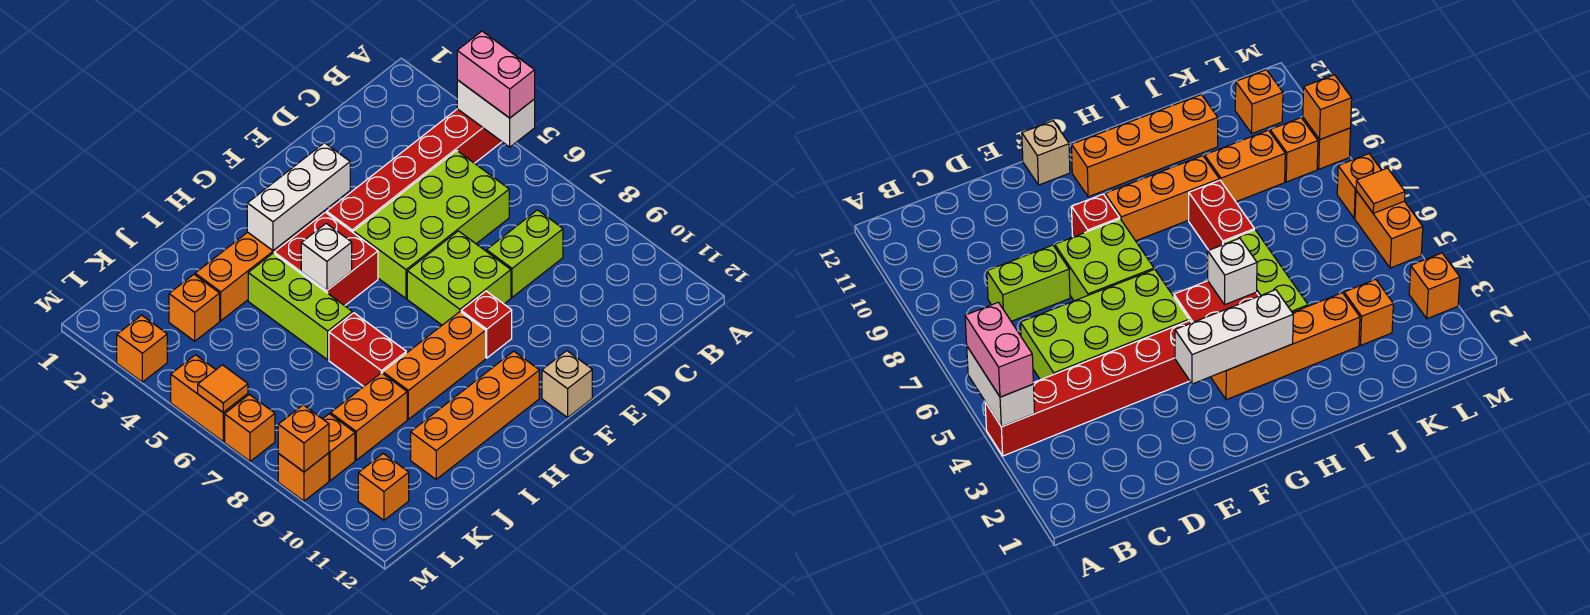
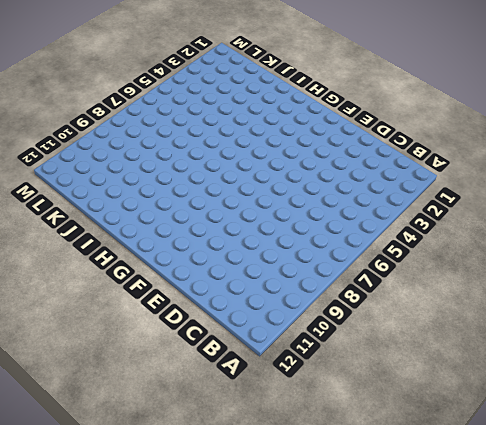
none -> red brick A4:F4 level 1
none -> lime brick C5:F6 level 1
none -> lime brick C8:D8 level 1

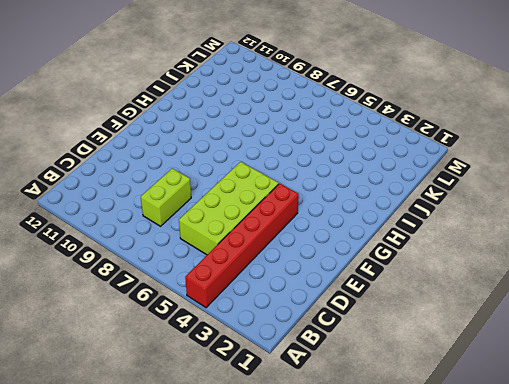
none -> lime brick E7:F8 level 1
none -> red brick F9 level 1
none -> tan brick F12 level 1

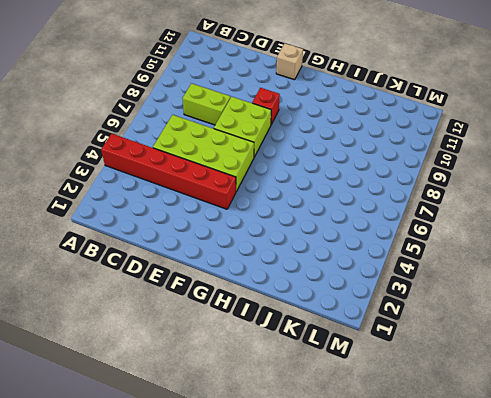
none -> orange brick G3:J3 level 1
none -> red brick G4:H5 level 1
none -> orange brick G9:I9 level 1

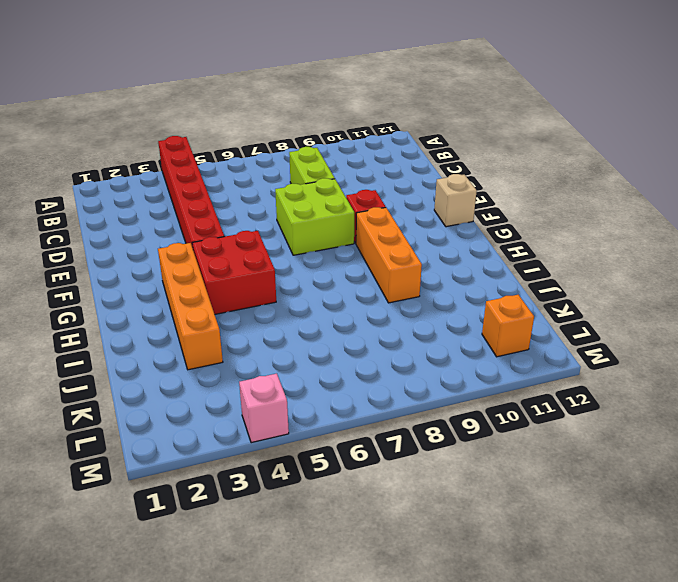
pink brick M4 level 1 -> none
none -> lime brick C5:F6 level 1
none -> orange brick G11:J11 level 1
none -> lime brick I4:I6 level 1

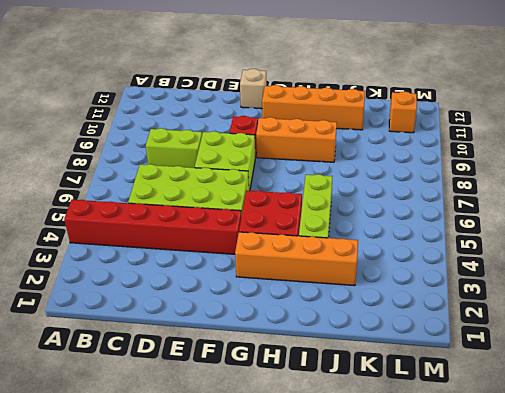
none -> red brick I7:I8 level 1
none -> orange brick J9:K9 level 1
none -> orange brick K3 level 1

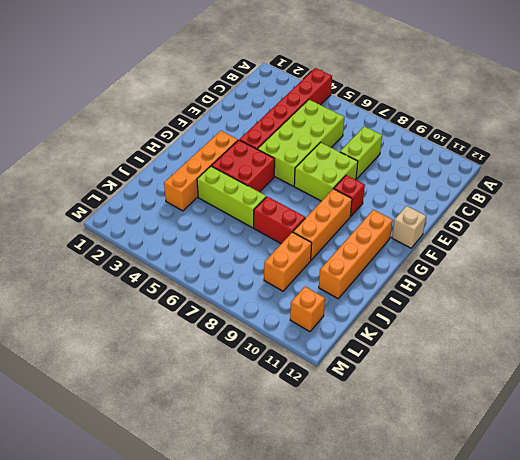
none -> orange brick K3 level 1
none -> orange brick L9 level 1
none -> orange brick M3 level 1

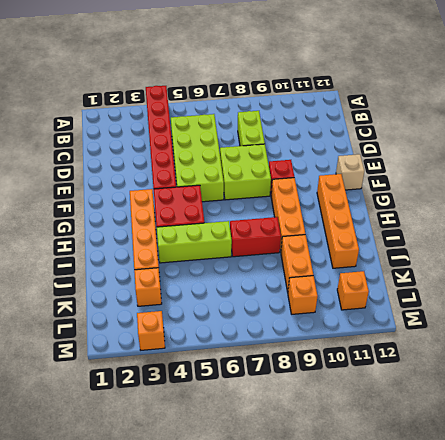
none -> orange brick M5:M6 level 1
none -> orange brick M7 level 1
none -> orange brick M9 level 1

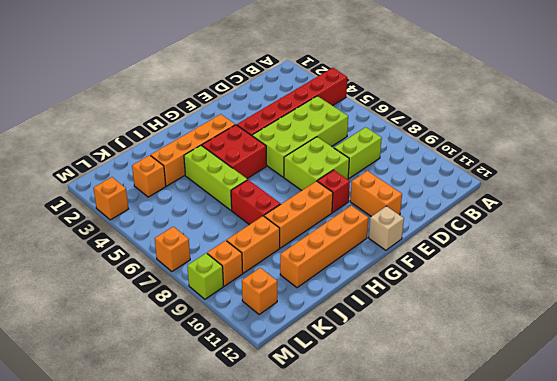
orange brick E10:E11 level 1 -> orange brick M5:M6 level 1
lime brick M9 level 1 -> orange brick M9 level 1
none -> white brick A4:A5 level 2
none -> white brick F3:H3 level 2
none -> white brick H5 level 2

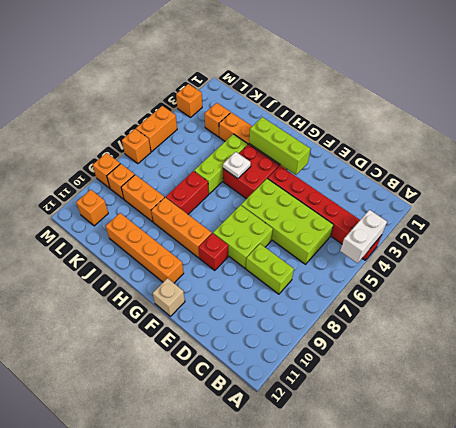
lime brick F3:H3 level 2 -> white brick F3:H3 level 2
white plate H5 level 2 -> white brick H5 level 2
none -> orange tile M6 level 2
none -> orange brick M9 level 2
none -> pink brick A4:A5 level 3

